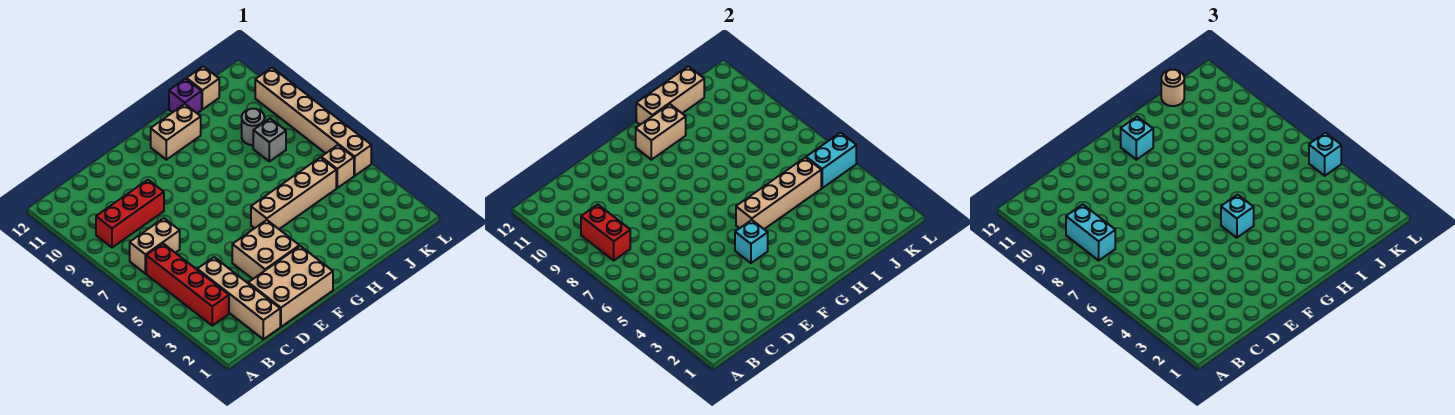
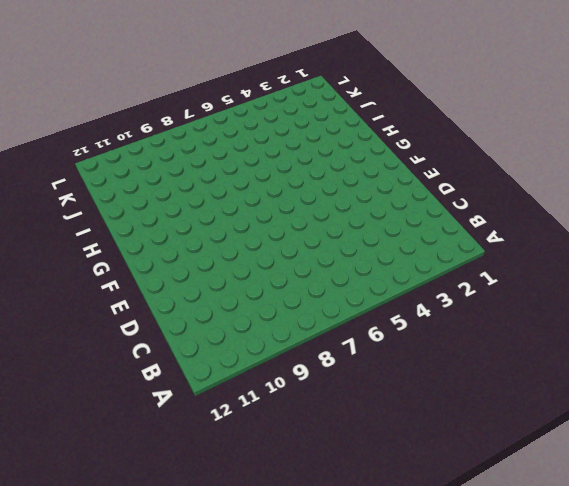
none -> red brick B3:B6 level 1
none -> tan brick B7:C7 level 1
none -> red brick B9:D9 level 1

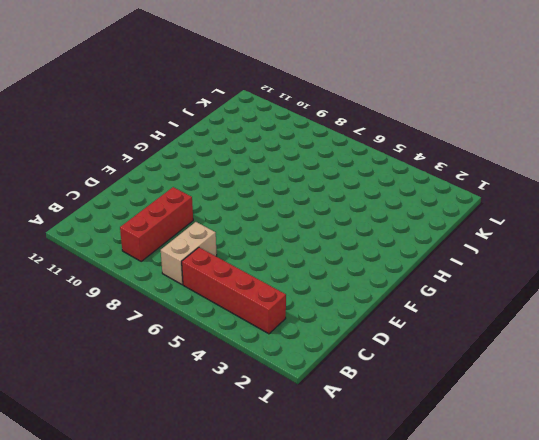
none -> tan brick C1:C4 level 1
none -> tan brick D1:F2 level 1
none -> tan brick E3:F4 level 1

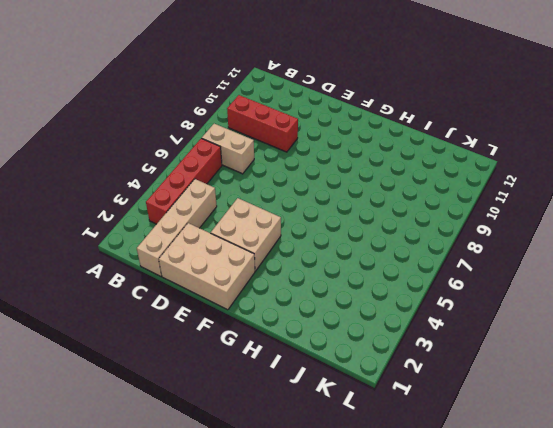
none -> tan brick G5:J5 level 1
none -> tan brick G11:H11 level 1
none -> purple brick I12 level 1

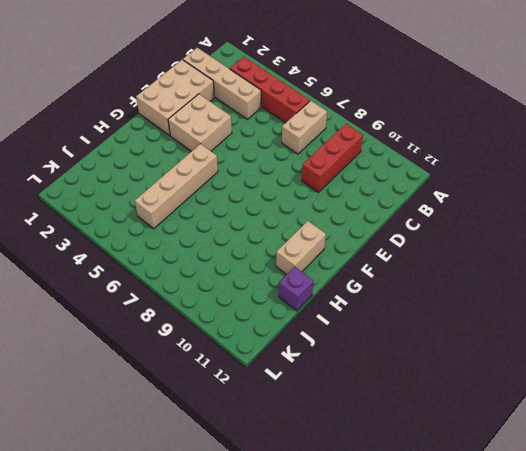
none -> grey brick J8 level 1
none -> grey round brick J9 level 1
none -> tan brick J12 level 1

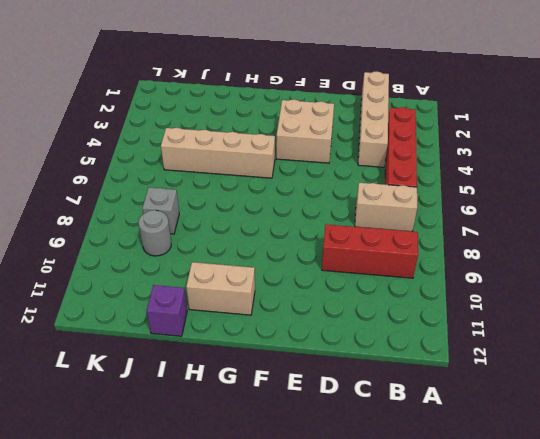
none -> tan brick D1:F2 level 1
none -> tan brick J12 level 1
none -> tan brick K5 level 1

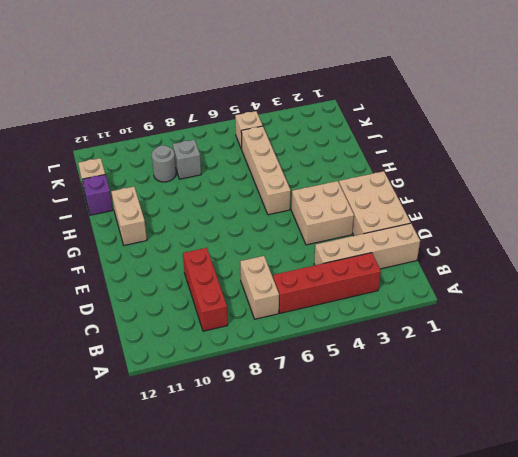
none -> tan brick L5:L10 level 1
none -> red brick B8:B9 level 2
none -> cyan brick F4 level 2

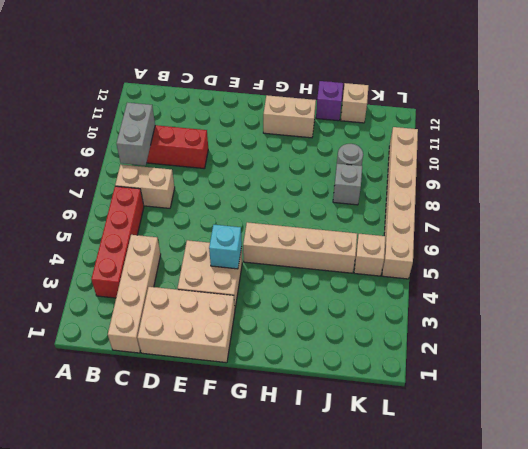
grey brick B8:B9 level 2 -> red brick B8:B9 level 2
none -> tan brick G5:J5 level 2
none -> tan brick G11:H11 level 2
none -> tan brick H12:J12 level 2

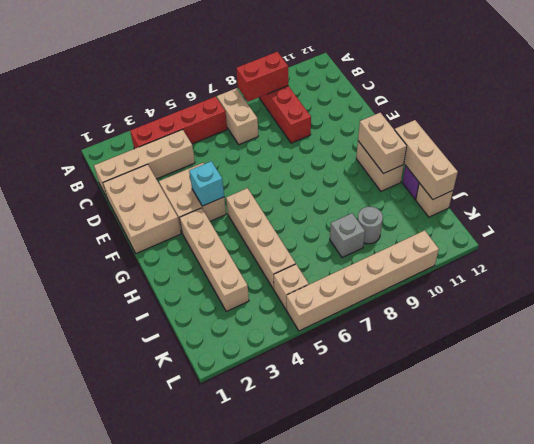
tan brick G3:J3 level 1 -> tan brick G5:J5 level 2
none -> cyan brick K5:L5 level 2
none -> cyan brick B8:B9 level 3
none -> cyan brick G5 level 3

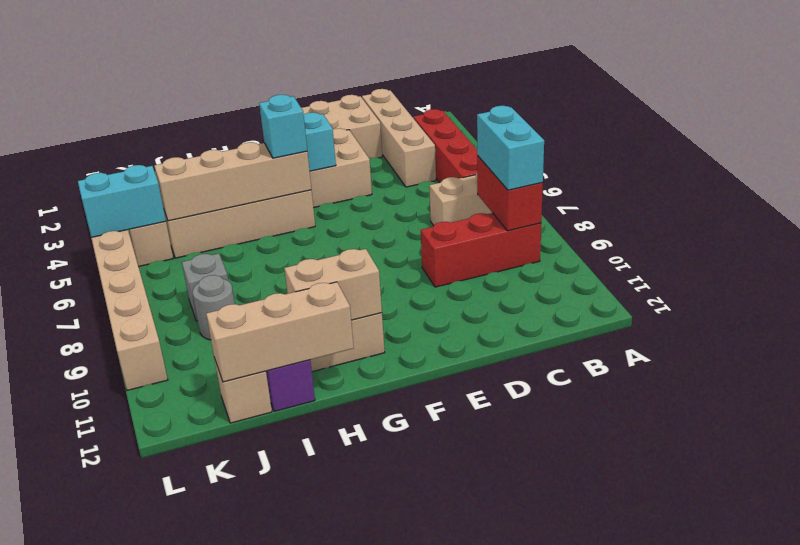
none -> cyan brick G11 level 3
none -> tan round brick J12 level 3
none -> cyan brick L5 level 3

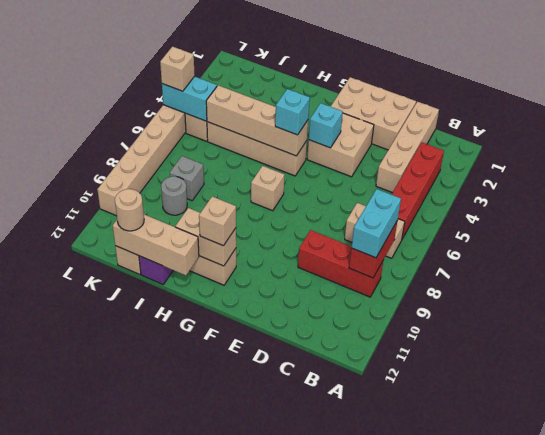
tan brick G7 level 1 -> none
tan brick G11 level 3 -> cyan brick G11 level 3
tan brick L5 level 3 -> cyan brick L5 level 3

